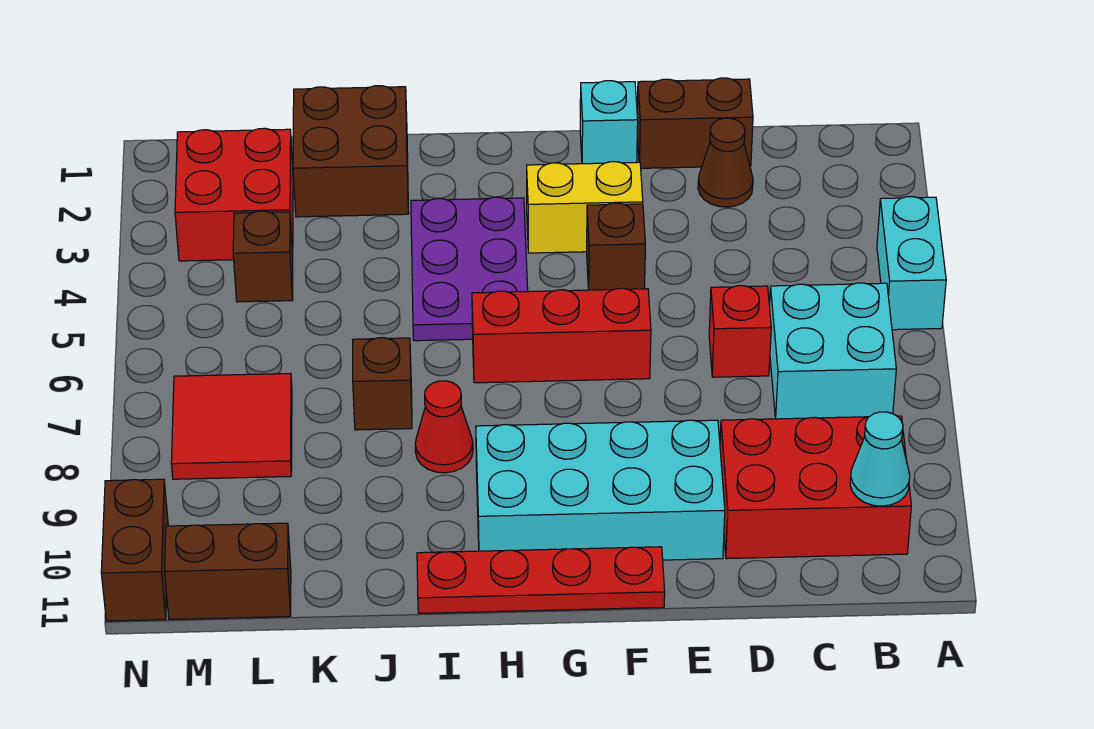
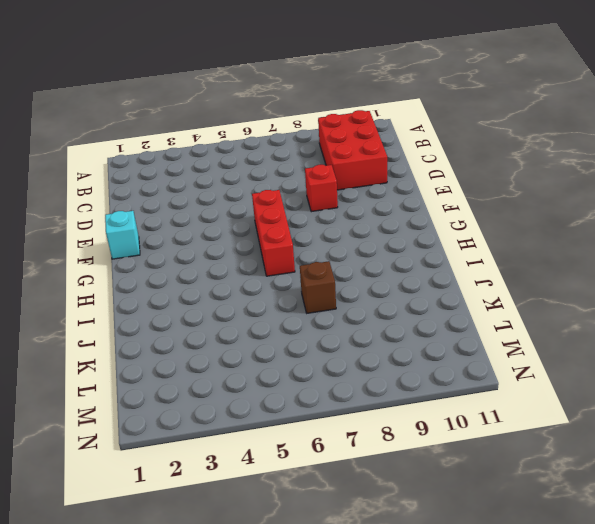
red brick E8 level 1 -> red brick D6 level 1
none -> cyan brick A4:A5 level 1
none -> cyan brick B6:C7 level 1
none -> brown brick D1:E1 level 1

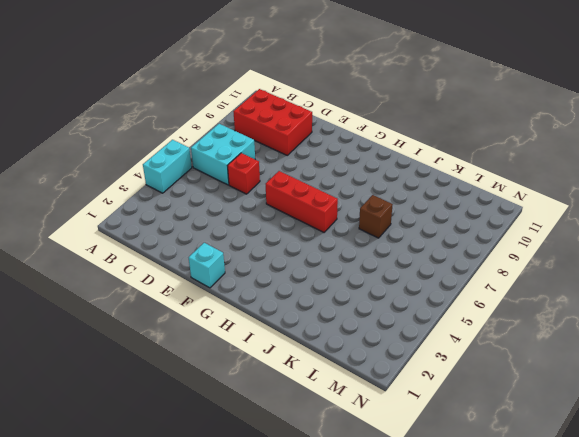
none -> brown brick D1:E1 level 1
none -> brown cone D2 level 1
none -> cyan brick E9:H10 level 1

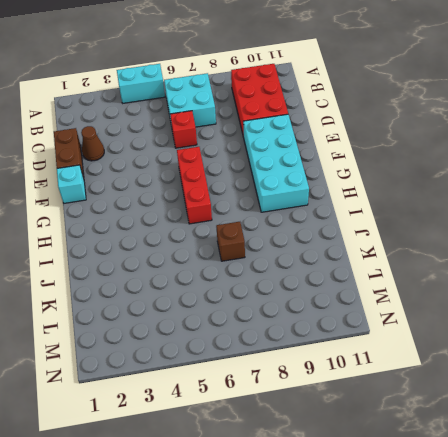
none -> yellow brick F3:G3 level 1
none -> brown brick F4 level 1
none -> red plate F11:I11 level 1

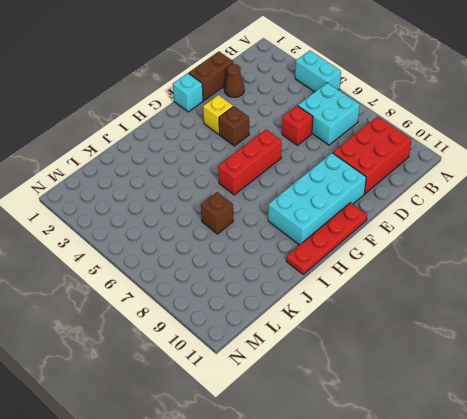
yellow brick F3 level 1 -> yellow brick F3:G3 level 1
none -> purple plate H3:I5 level 1
none -> red cone I8 level 1
none -> brown brick J1:K2 level 1

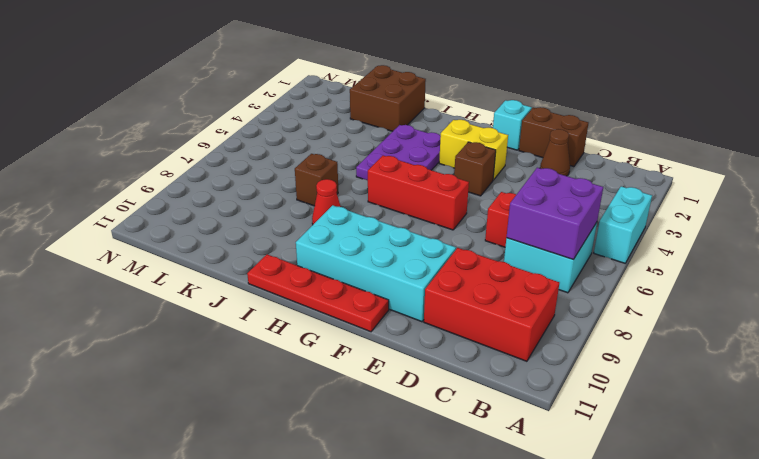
purple brick B6:C7 level 2 -> none
none -> red brick L2:M3 level 1
none -> brown brick L4 level 1
none -> red tile L7:M8 level 1

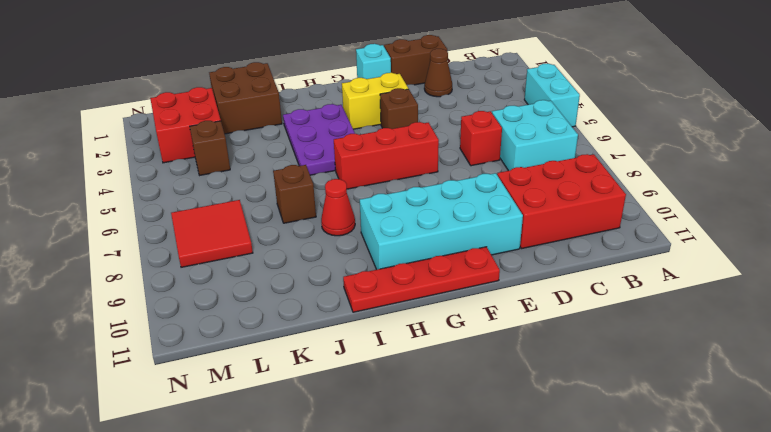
none -> brown brick L11:M11 level 1
none -> brown brick N10:N11 level 1
none -> cyan cone B10 level 2

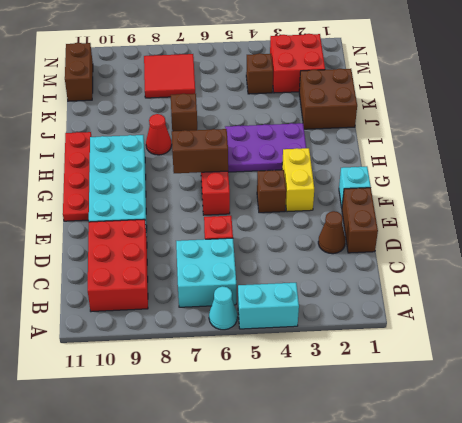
cyan cone A6 level 1 -> cyan cone B10 level 2
brown brick G6:G7 level 2 -> brown brick N10:N11 level 1

